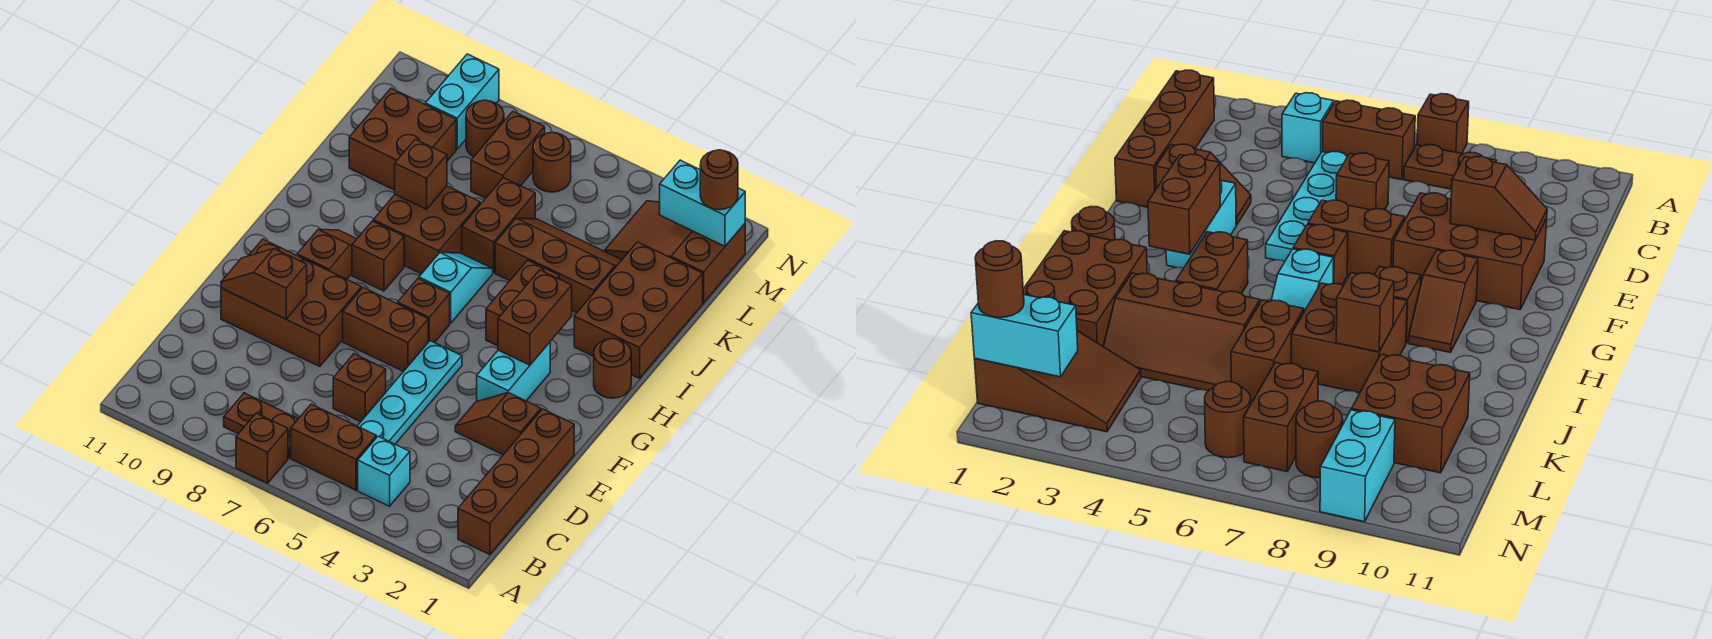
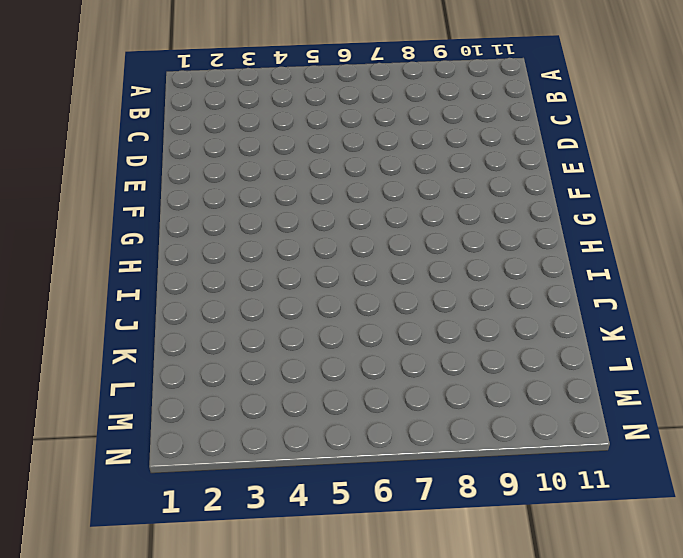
none -> brown brick A7 level 1
none -> brown brick B1:E1 level 1
none -> cyan brick B4 level 1
none -> brown brick B5:B6 level 1

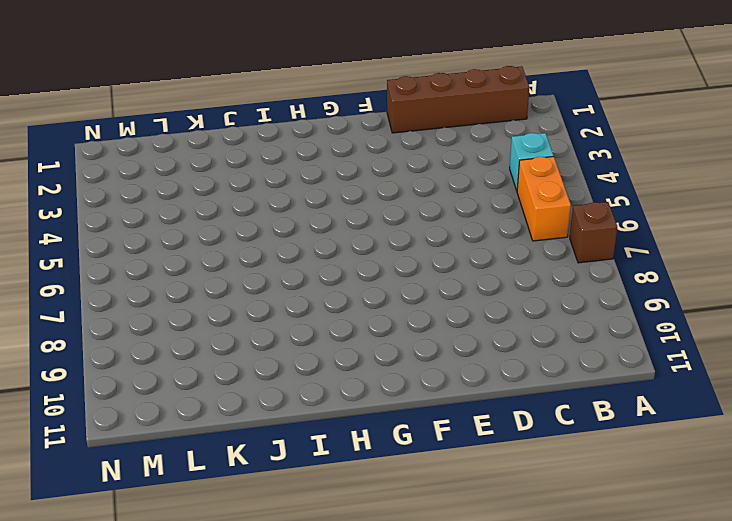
orange brick B5:B6 level 1 -> brown brick B5:B6 level 1
none -> brown plate B7:B8 level 1
none -> cyan plate C5:F5 level 1
none -> brown brick D6 level 1
none -> brown slope E2:E3 level 1 top 2

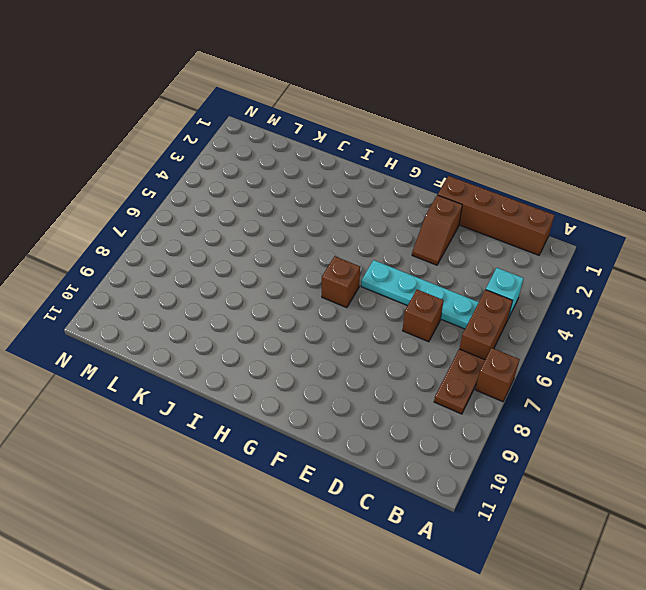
none -> brown brick E8:F10 level 1
none -> cyan brick F3:G3 level 1
none -> brown brick F6:F7 level 1
none -> brown slope G9:H9 level 1 top G

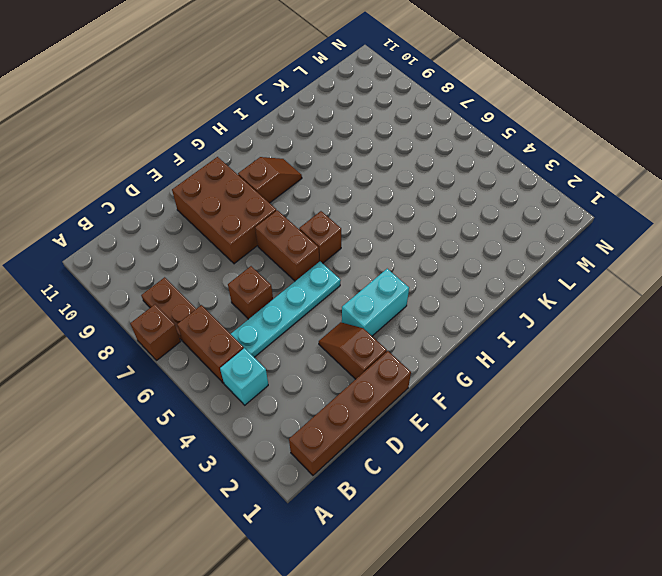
none -> brown round brick H1 level 1
none -> brown brick H4:I4 level 1
none -> cyan slope H6:I6 level 1 top H
none -> brown brick H8 level 1

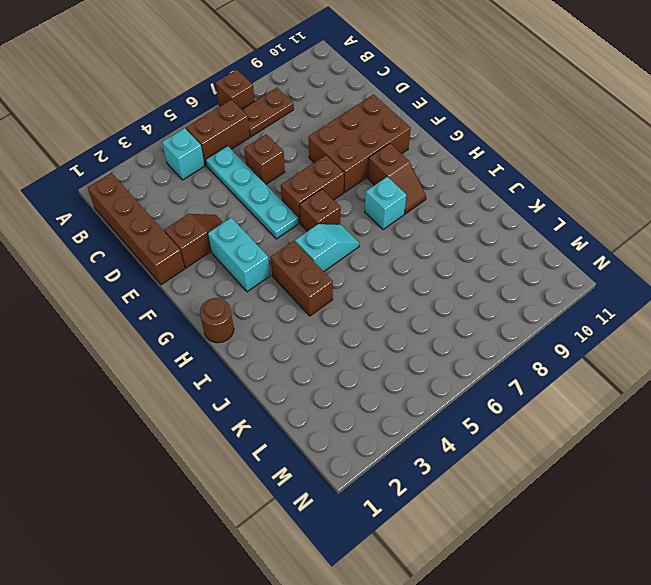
cyan slope H5:H6 level 1 top 5 -> cyan slope H6:I6 level 1 top H
cyan brick H8 level 1 -> brown brick H8 level 1
none -> brown brick I1:K2 level 1
none -> brown brick I7:J8 level 1
none -> brown slope J3:K5 level 1 top J
none -> brown brick J6:K6 level 1

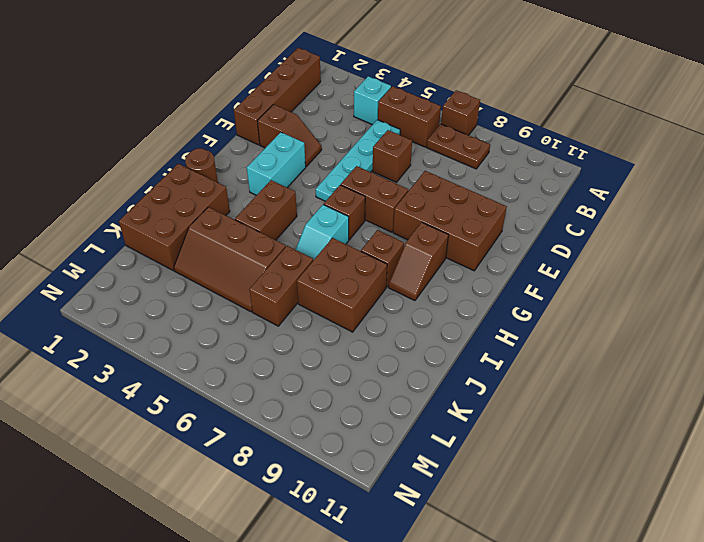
none -> brown brick K9:L10 level 1
none -> brown slope L1:M3 level 1 top 1
none -> brown brick L7:M7 level 1
none -> brown round brick M6 level 1

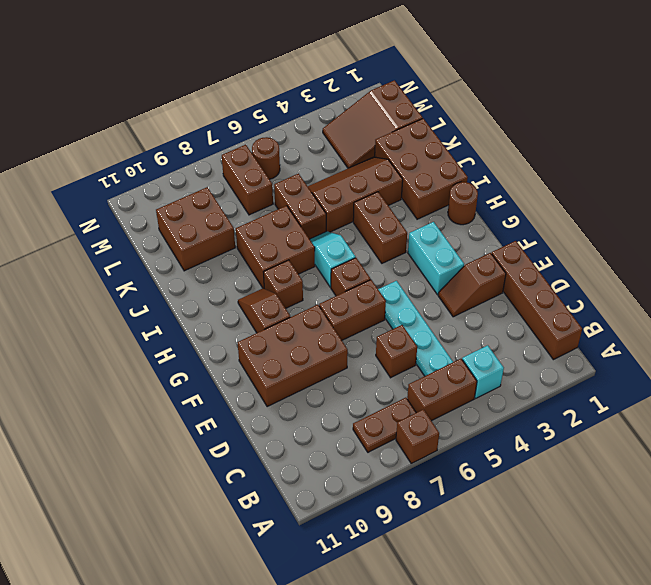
none -> brown round brick M8 level 1
none -> cyan brick M9:N9 level 1
none -> brown slope E9:E10 level 2 top 9
none -> brown brick G3:H3 level 2

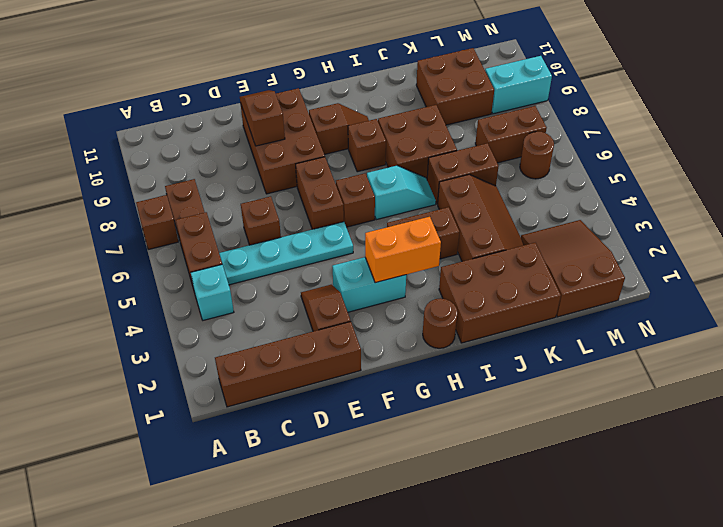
orange brick G3:H3 level 2 -> brown brick G3:H3 level 2
none -> brown round brick M8 level 1
none -> brown brick J8 level 2
none -> cyan brick M1:M2 level 2
none -> brown round brick M1 level 3

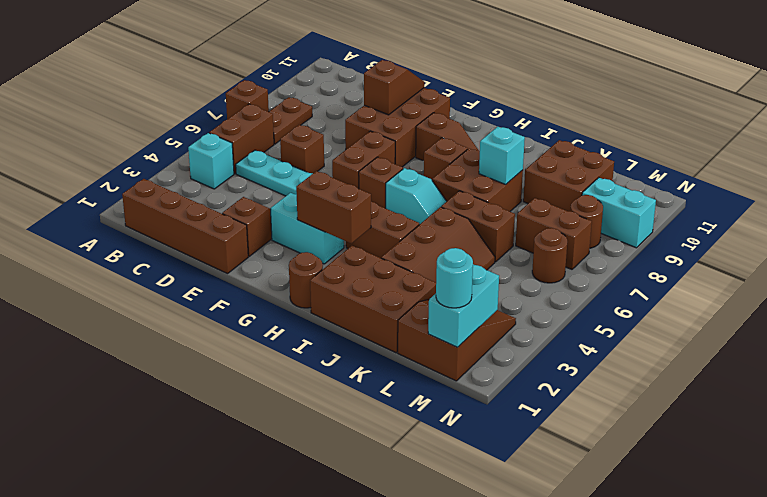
cyan brick J8 level 2 -> brown brick J8 level 2
cyan round brick M1 level 3 -> brown round brick M1 level 3

